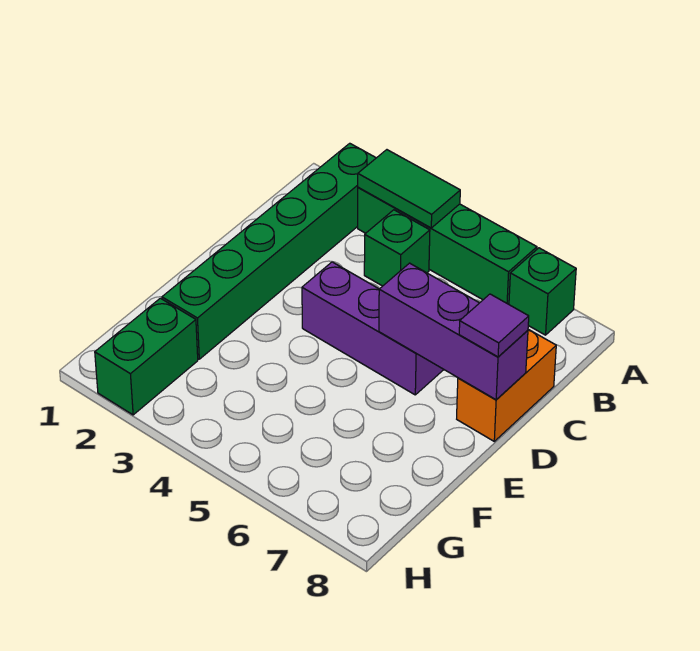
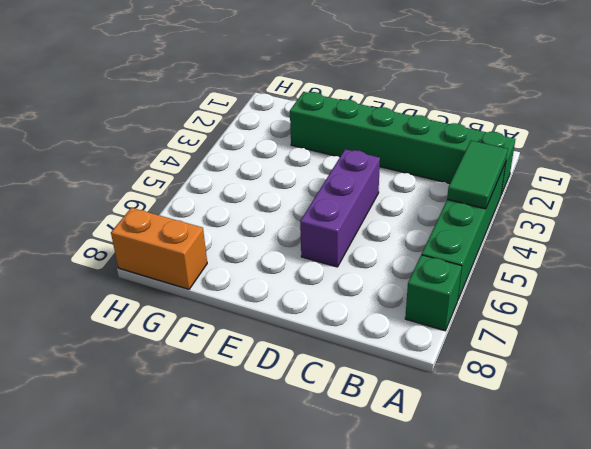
orange brick G8:H8 level 1 -> orange brick C8:D8 level 1
none -> green brick B4 level 1
none -> green brick G2:H2 level 1

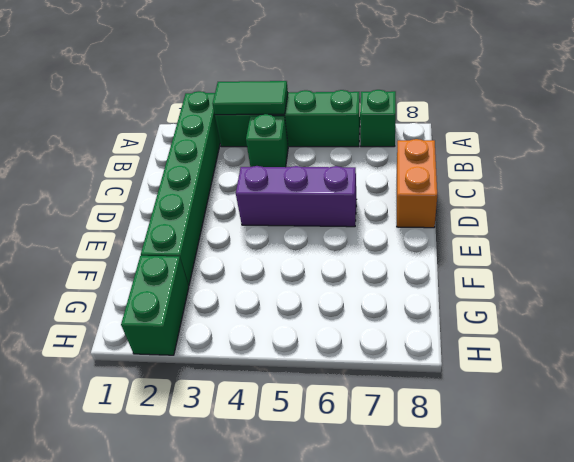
none -> purple brick D6:D8 level 2
none -> purple tile D8 level 3

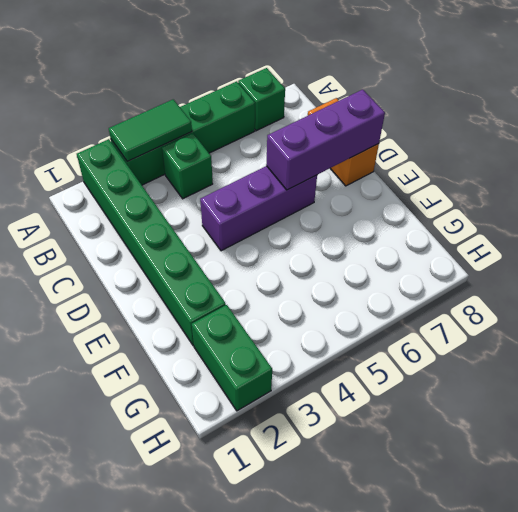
none -> purple tile D8 level 3

